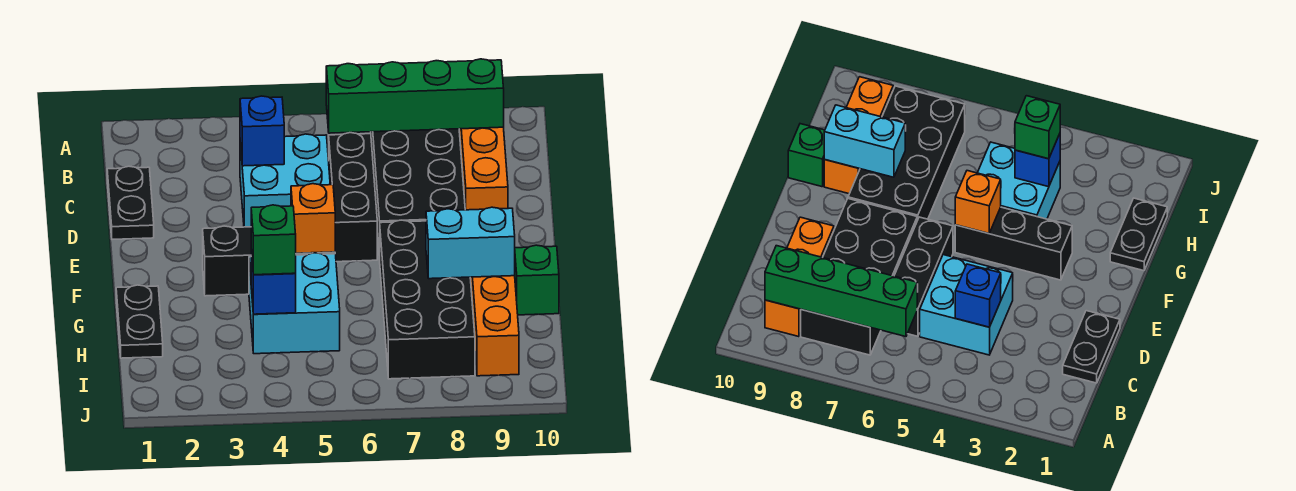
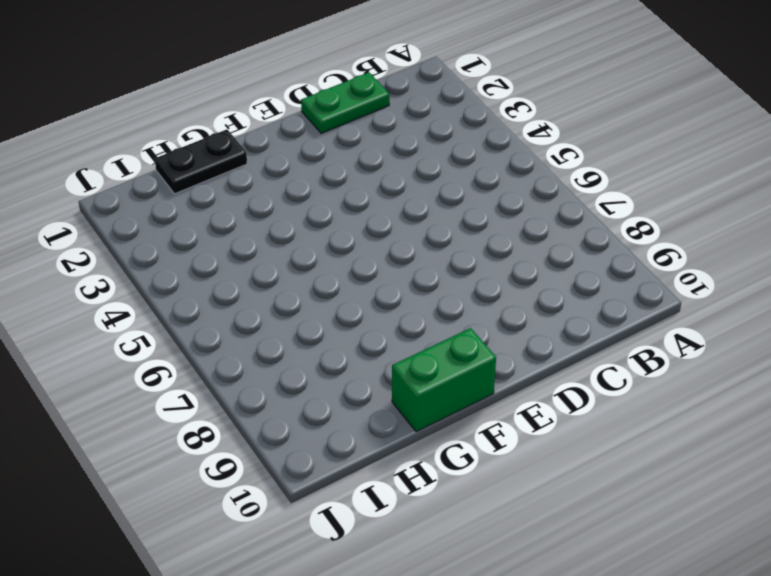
green plate C1:D1 level 1 -> black plate C1:D1 level 1
green brick F10:G10 level 1 -> green brick G10 level 1
none -> black brick B7:E8 level 1
none -> orange brick B9:D9 level 1
none -> cyan brick C4:D5 level 1

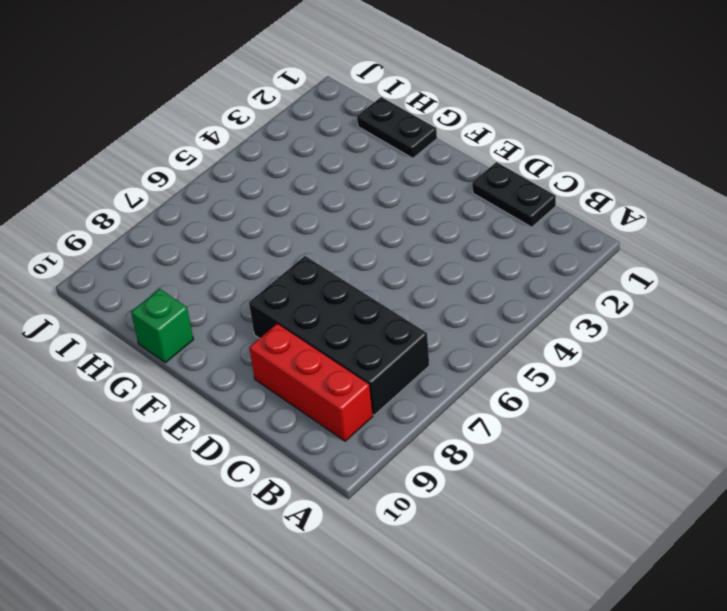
red brick B9:D9 level 1 -> orange brick B9:D9 level 1
none -> cyan brick C4:D5 level 1
none -> black brick C6:E6 level 1
none -> black brick F3:F5 level 1

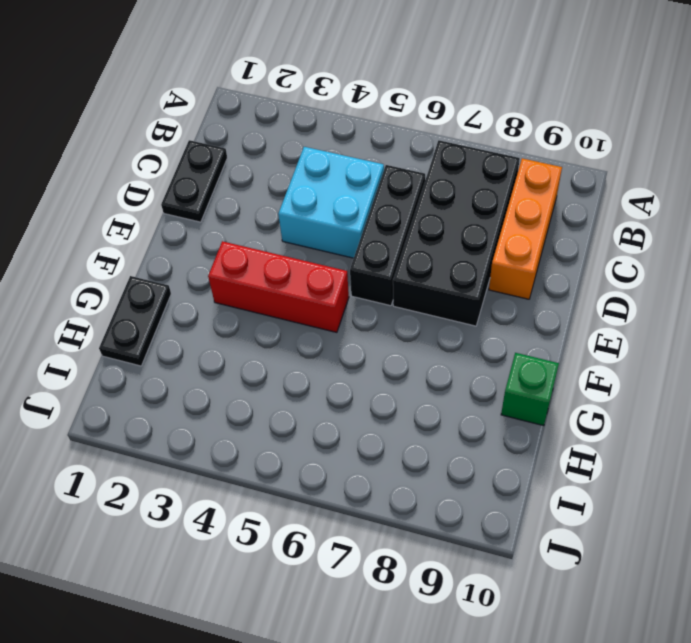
red brick F3:F5 level 1 -> black brick F3:F5 level 1
none -> black brick F7:I8 level 1
none -> cyan brick G4:H5 level 1
none -> orange brick G9:I9 level 1

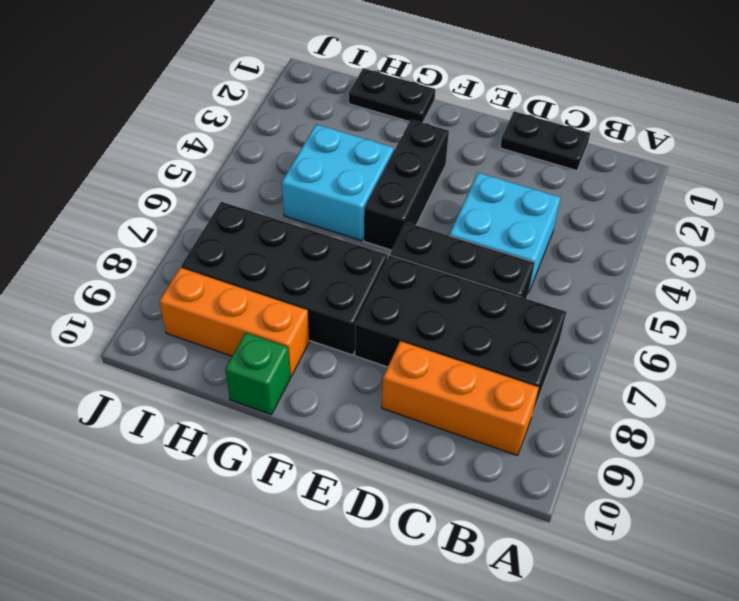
none -> green brick B6:B9 level 2
none -> blue brick C4 level 2
none -> orange brick F5 level 2

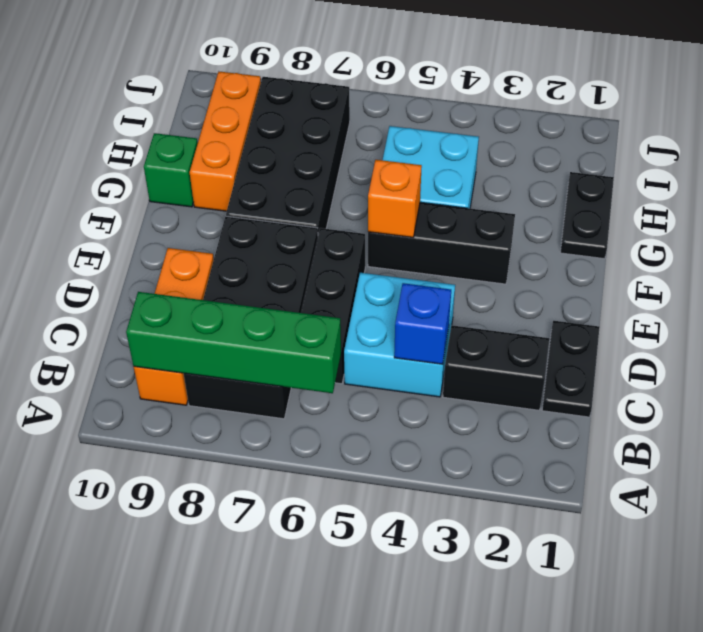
black brick C2:C3 level 1 -> none
none -> cyan brick G8:G9 level 2
none -> blue brick H4 level 2
none -> green brick H4 level 3

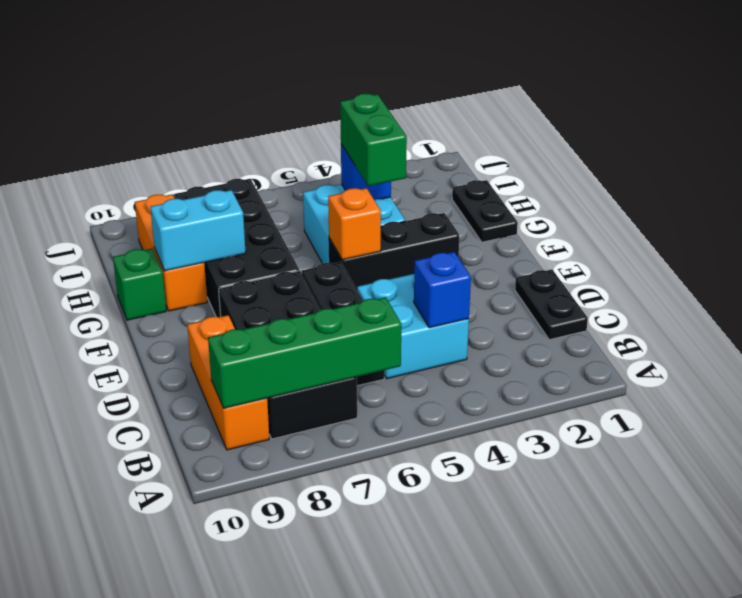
green brick G4:H4 level 3 -> green brick H4 level 3

